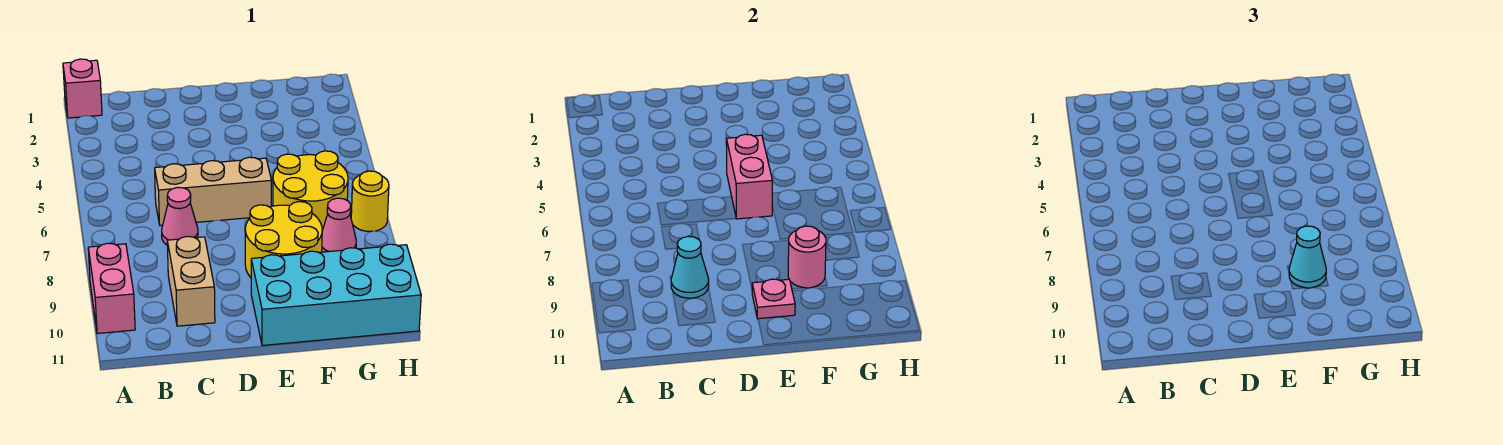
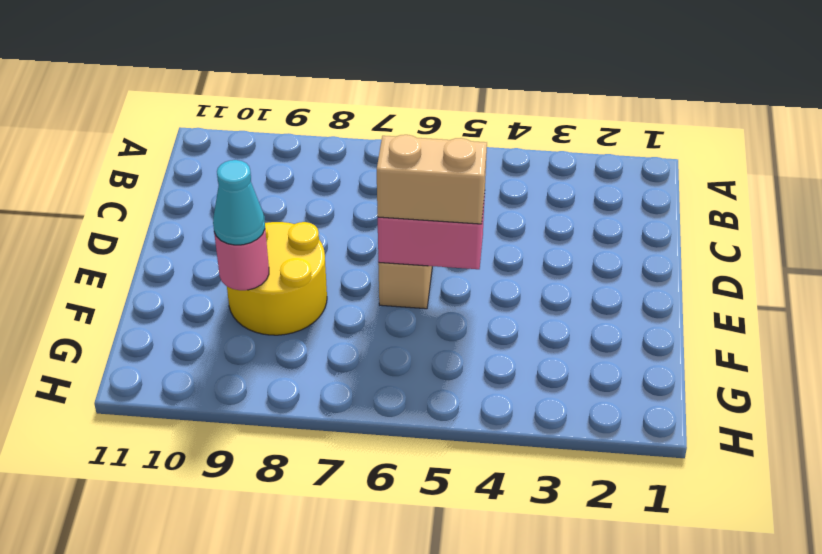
tan brick E5:E6 level 3 -> tan brick C9:C10 level 1
none -> pink brick A1 level 1
none -> pink brick A9:A10 level 1
none -> pink cone C7 level 1

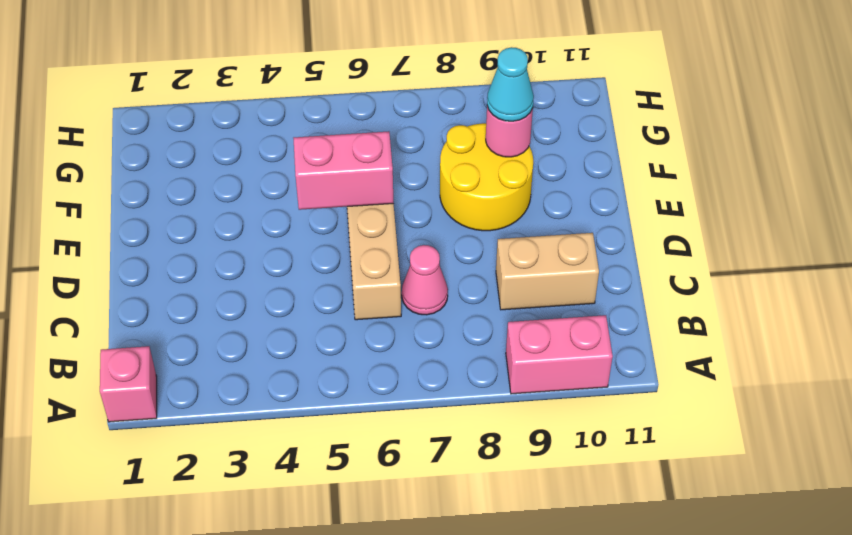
none -> cyan brick E10:H11 level 1
none -> yellow round brick F6:G7 level 1
none -> pink cone G8 level 1

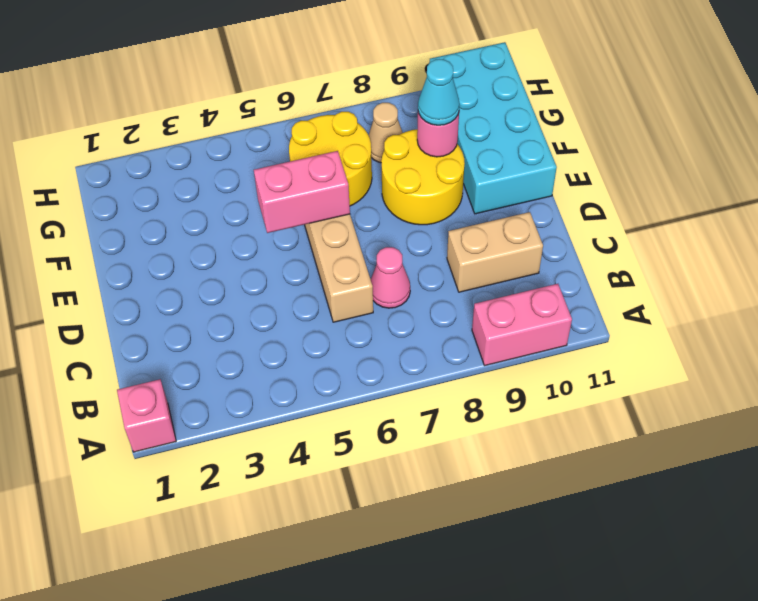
tan cone G8 level 1 -> pink cone G8 level 1
none -> yellow round brick H7 level 1
none -> cyan cone C9 level 2
none -> pink plate E10 level 2

